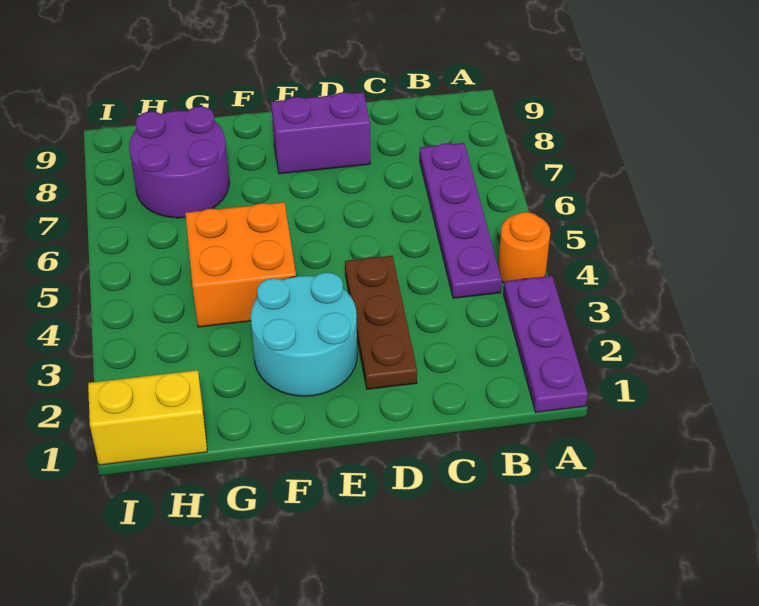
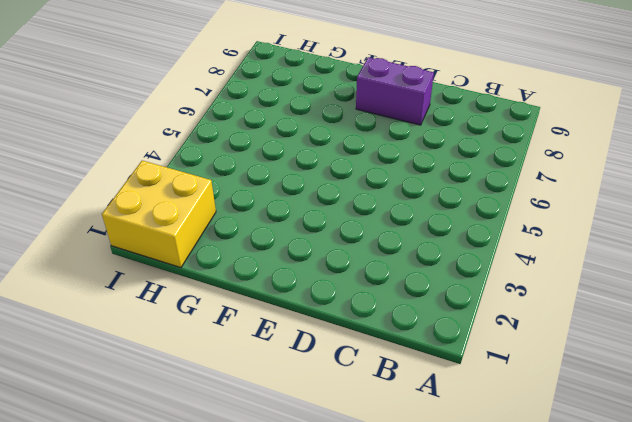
yellow brick H1:I2 level 1 -> yellow brick H1:I1 level 1
none -> purple plate A1:A3 level 1
none -> orange round brick A4 level 1

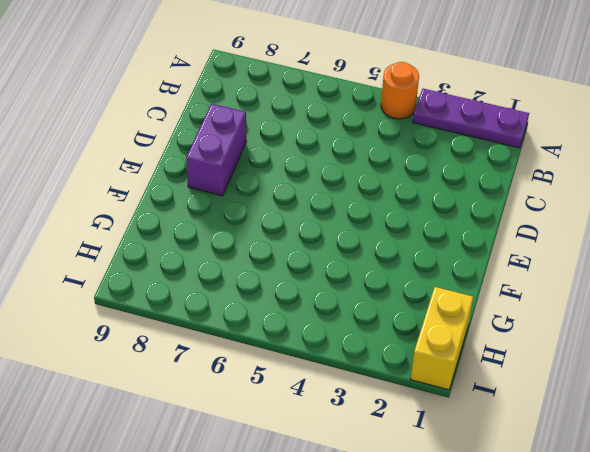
none -> purple plate B4:B7 level 1
none -> brown plate D2:D4 level 1

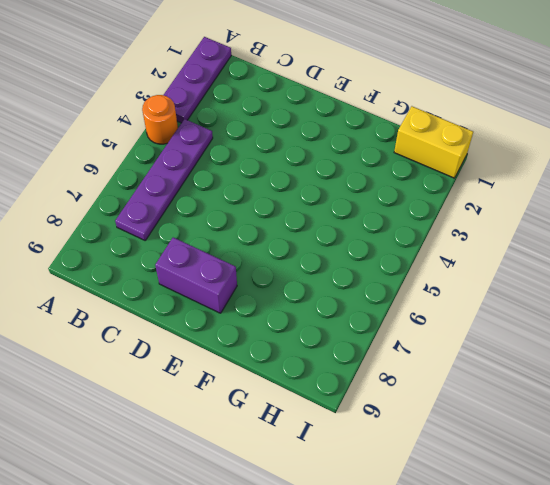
none -> brown plate D2:D4 level 1
none -> cyan round brick E2:F3 level 1

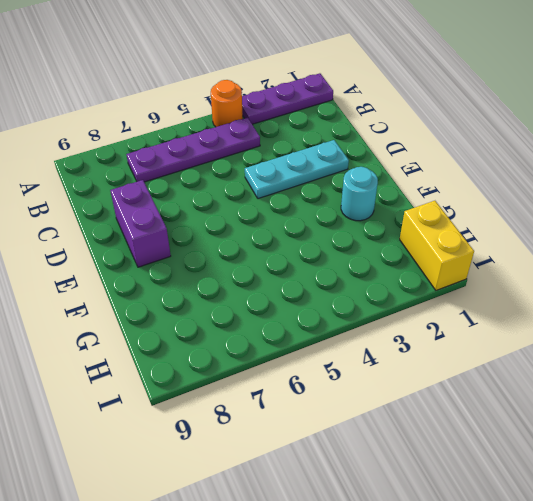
cyan plate D2:D4 level 1 -> brown plate D2:D4 level 1
cyan round brick F2 level 1 -> cyan round brick E2:F3 level 1
none -> orange brick F4:G5 level 1
none -> purple round brick G7:H8 level 1

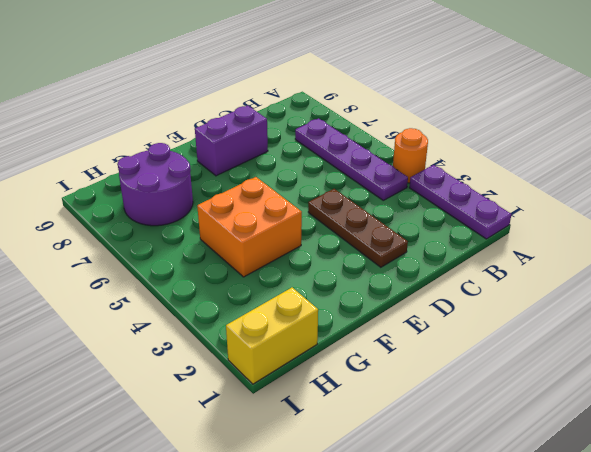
none -> cyan round brick E2:F3 level 1

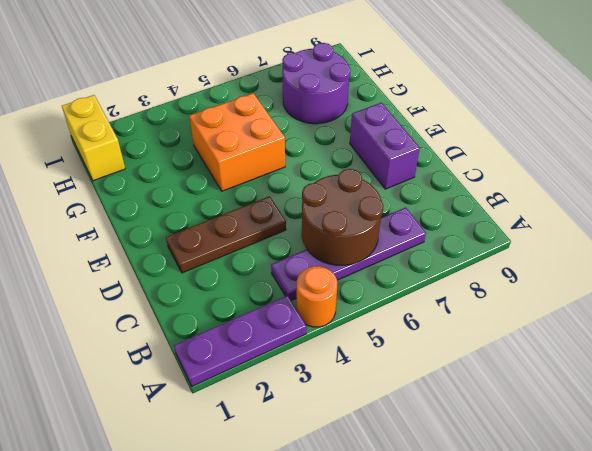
brown round brick B5:C6 level 2 -> none
none -> cyan round brick E2:F3 level 1

